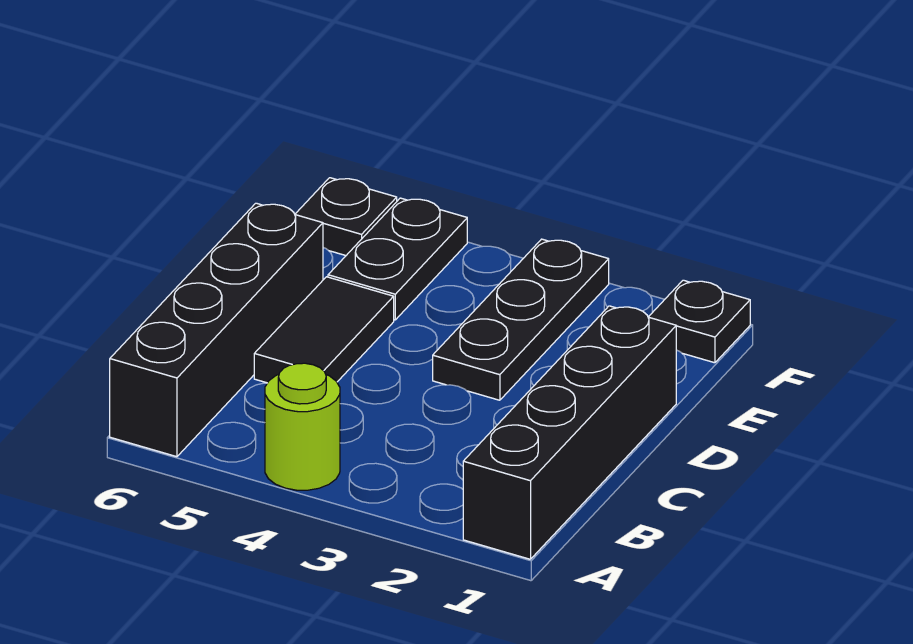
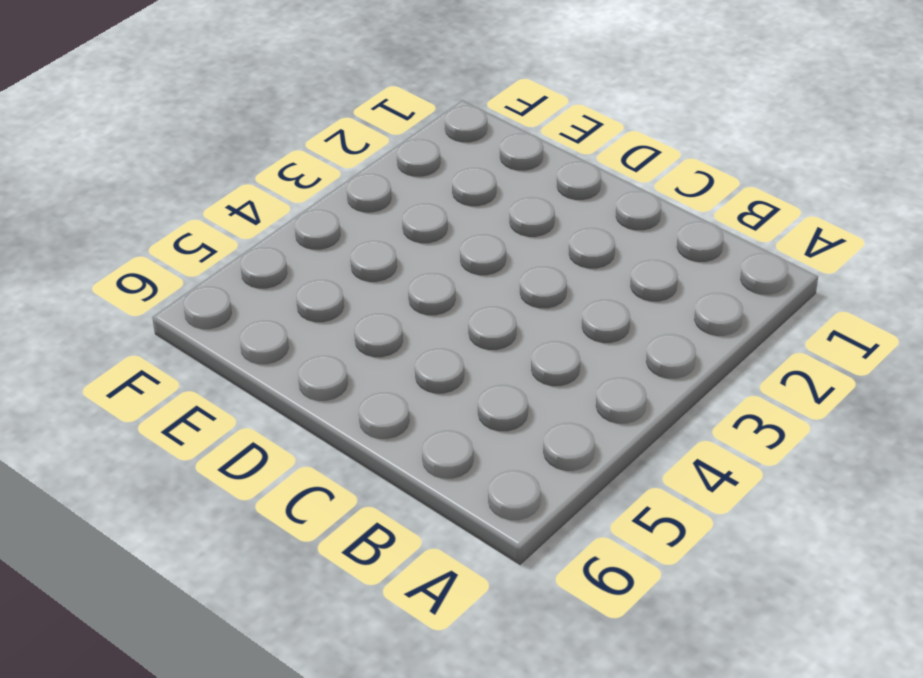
none -> black brick A1:D1 level 1
none -> lime round brick A4 level 1

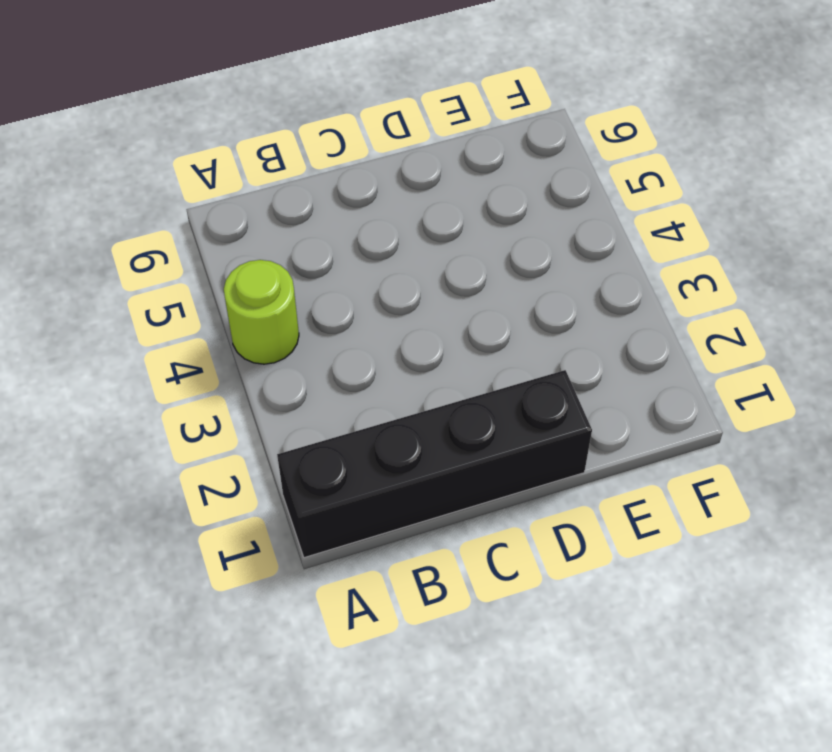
none -> black brick A6:D6 level 1
none -> black tile C5:D5 level 1

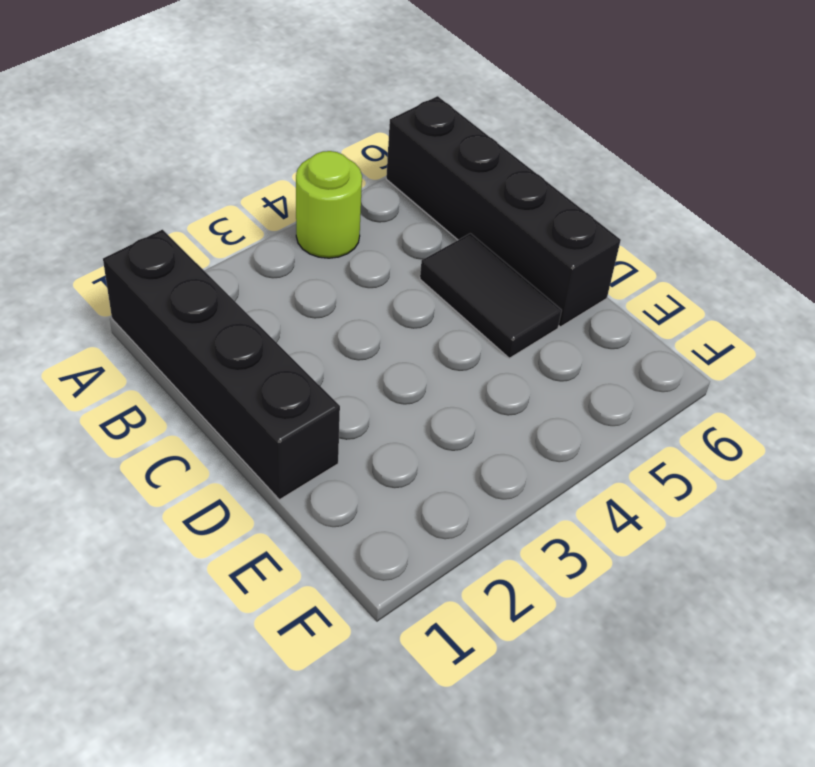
none -> black plate D3:F3 level 1
none -> black plate E5:F5 level 1

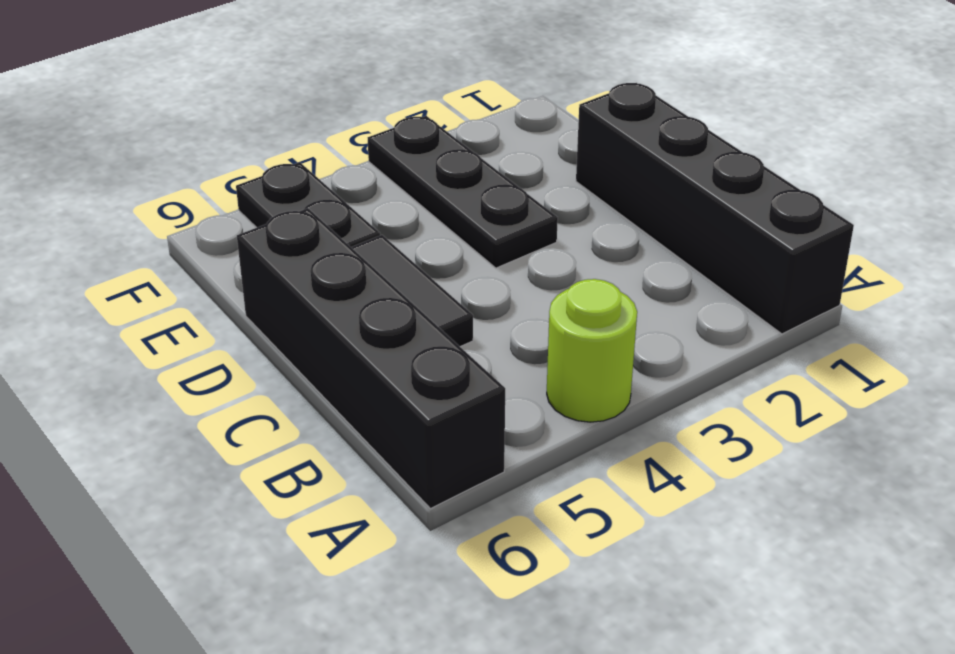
none -> black plate F1 level 1
none -> black plate F6 level 1

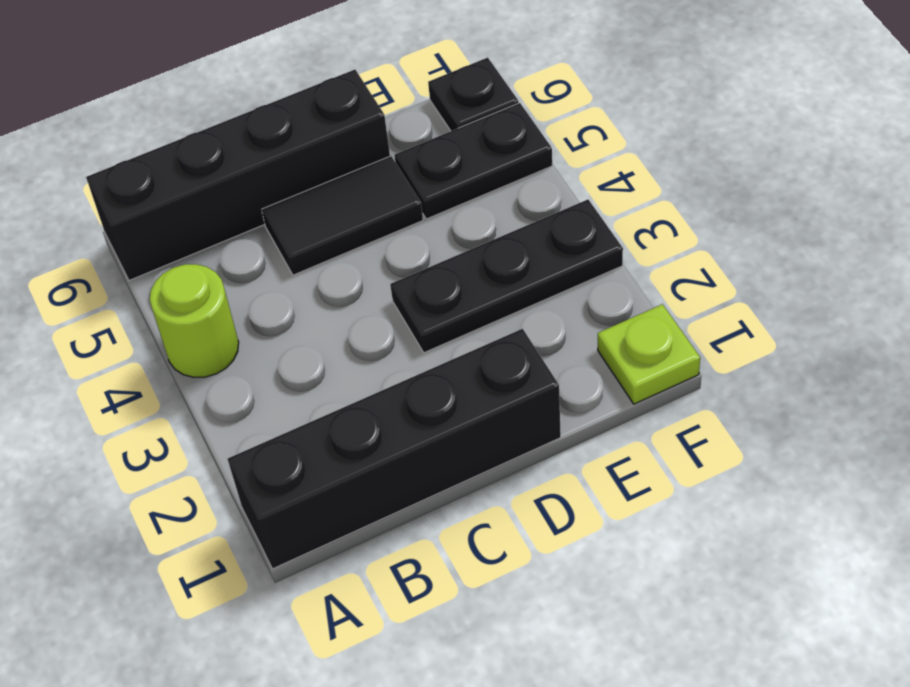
lime plate F1 level 1 -> black plate F1 level 1

